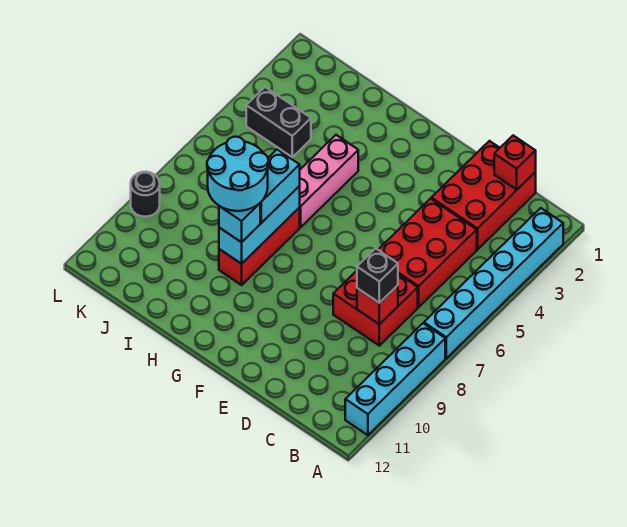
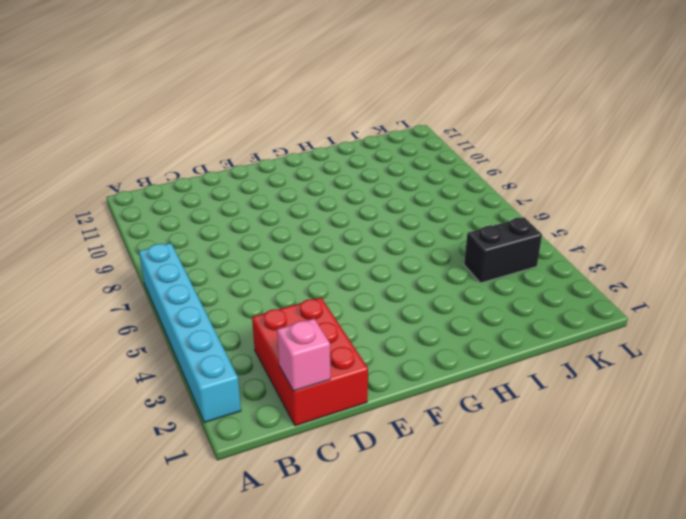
pink brick C1 level 2 -> red brick C1 level 2
none -> cyan brick A8:A11 level 1
none -> red brick C4:D6 level 1
none -> red brick C7:D8 level 1

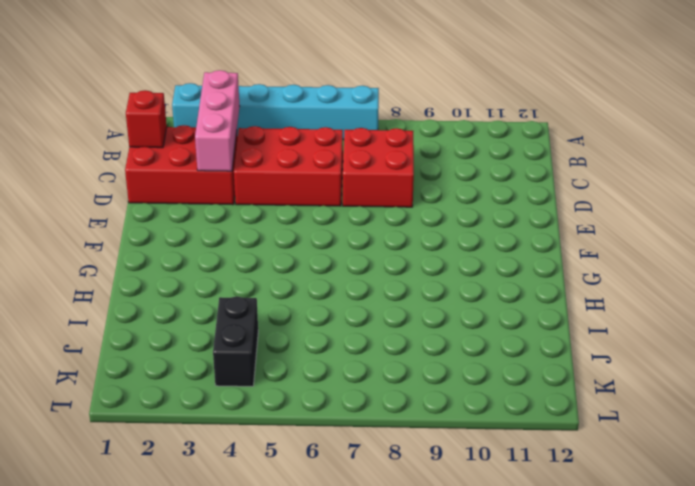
pink brick B3:D3 level 2 -> pink brick H4:H6 level 1
none -> cyan brick A8:A11 level 1
none -> red brick H7:H9 level 1
none -> black round brick L9 level 1

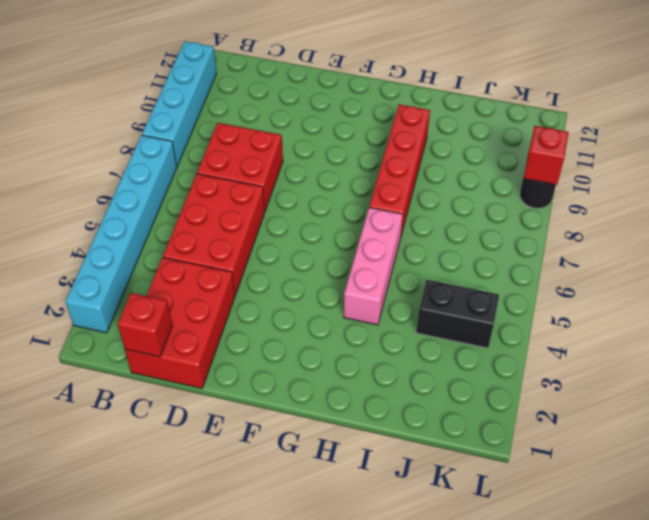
red brick H7:H10 level 1 -> red brick H7:H9 level 1
red brick L9 level 2 -> red brick C8 level 2
none -> cyan brick H7:H9 level 2
none -> black brick C8 level 3
none -> cyan brick H7:H8 level 3

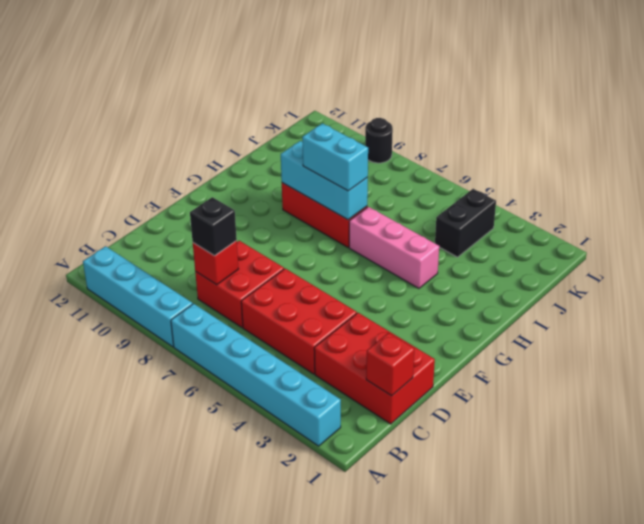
none -> cyan brick H9 level 3
none -> cyan round brick H8:I9 level 4

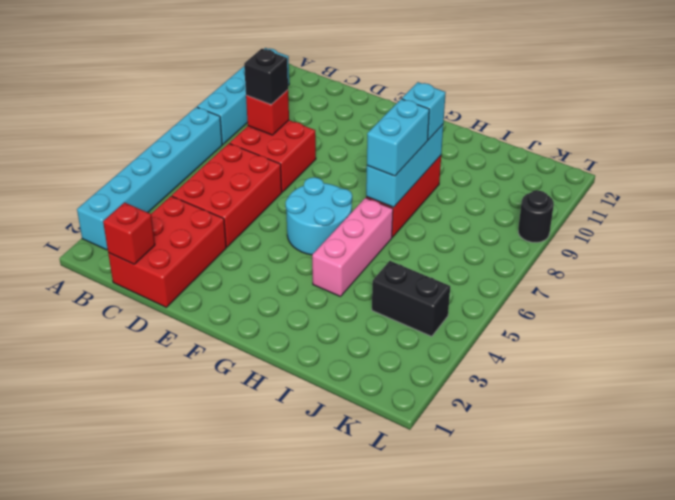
cyan round brick F5:G6 level 1 -> cyan round brick H8:I9 level 4

